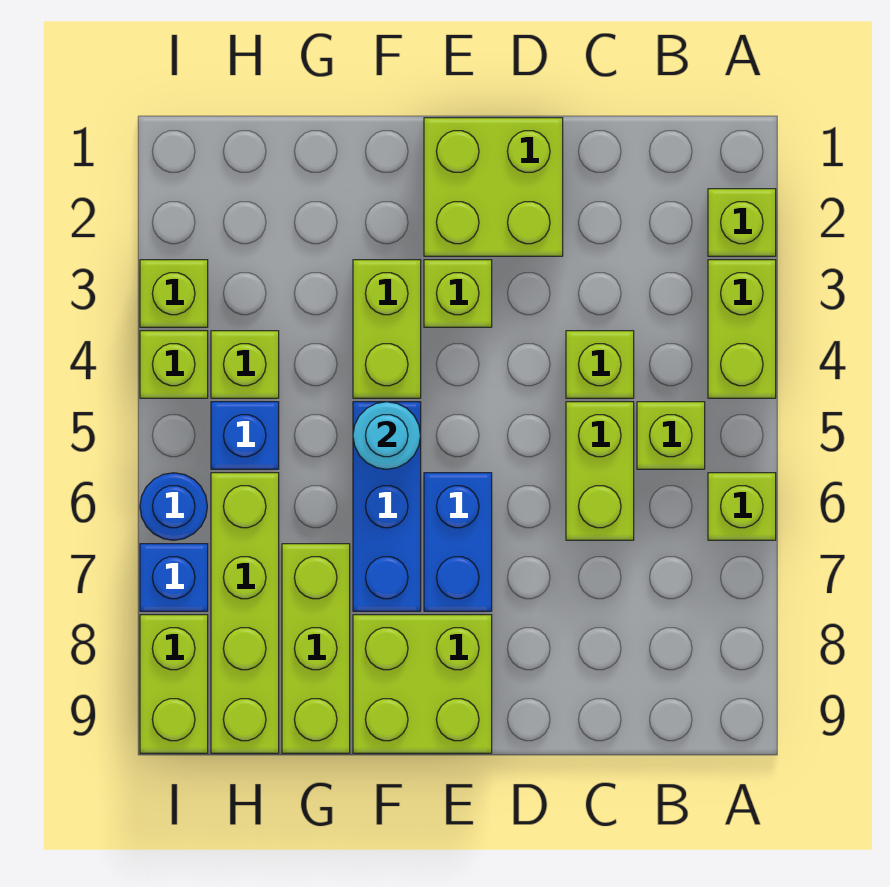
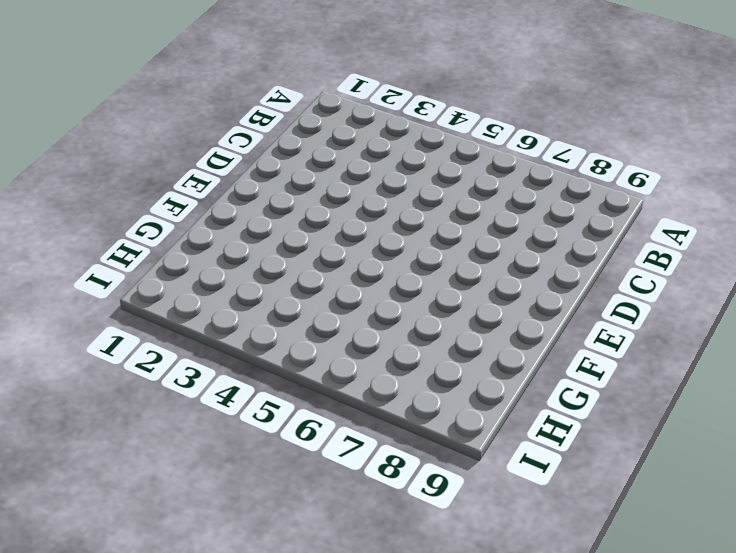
none -> lime brick A2 level 1
none -> lime brick A3:A4 level 1
none -> lime brick A6 level 1

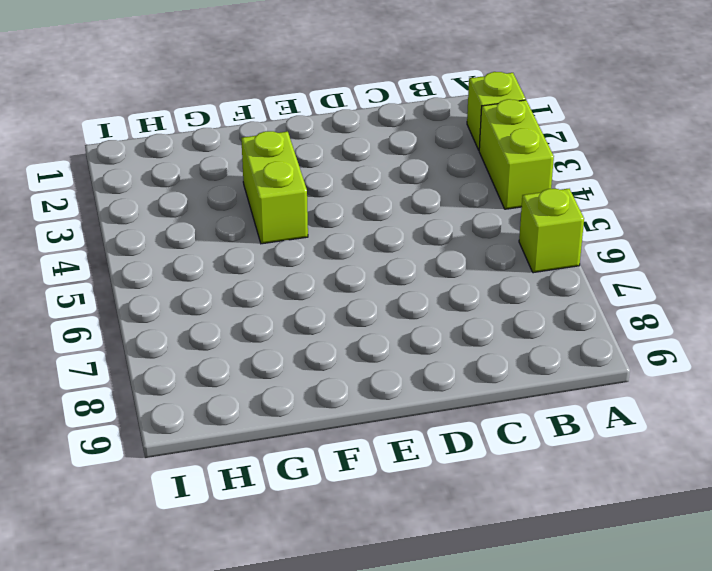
none -> lime brick B5 level 1
none -> lime brick C4 level 1
none -> lime brick C5:C6 level 1

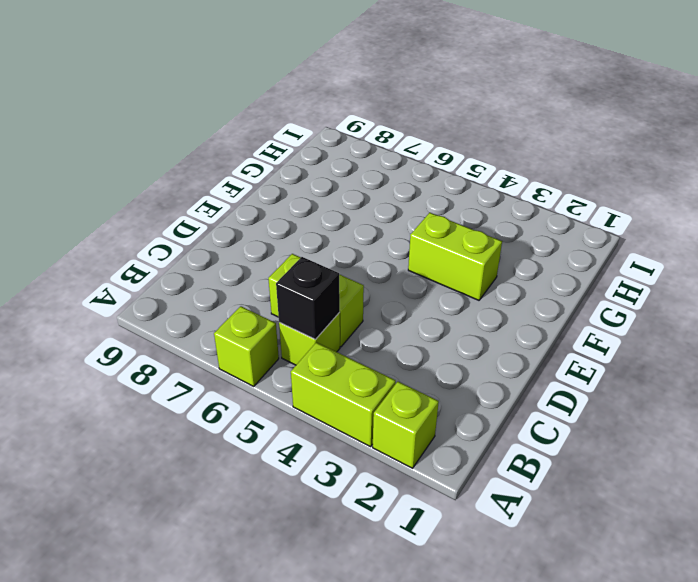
black brick B5 level 2 -> none
none -> lime brick C4 level 1
none -> lime brick D1:E2 level 1
none -> lime brick E3 level 1

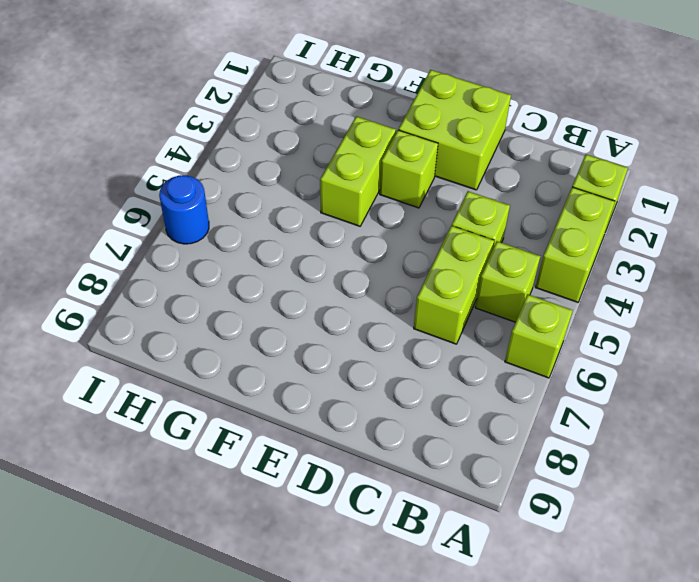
none -> blue brick E6:E7 level 1
none -> lime brick E8:F9 level 1
none -> blue brick F5:F7 level 1

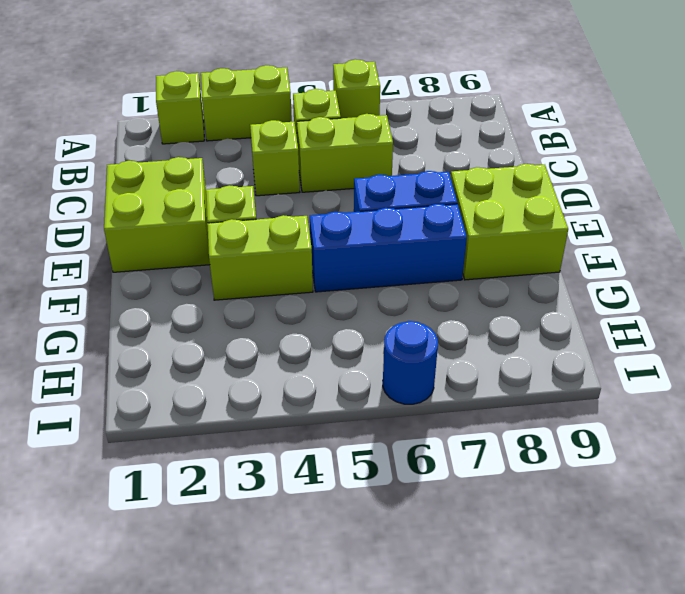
none -> lime brick G7:G9 level 1
none -> lime brick H4 level 1
none -> blue brick H5 level 1

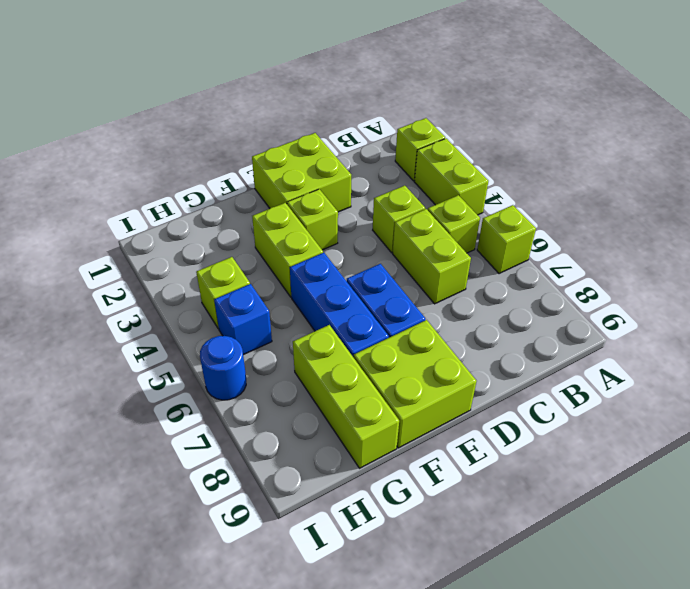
none -> lime brick H6:H9 level 1
none -> lime brick I3 level 1
none -> lime brick I4 level 1

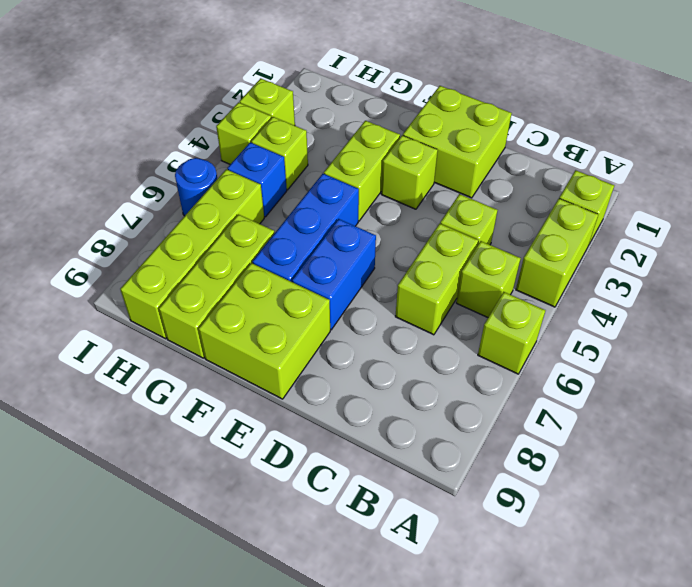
none -> blue brick I7 level 1
none -> lime brick I8:I9 level 1
none -> cyan round brick F5 level 2

